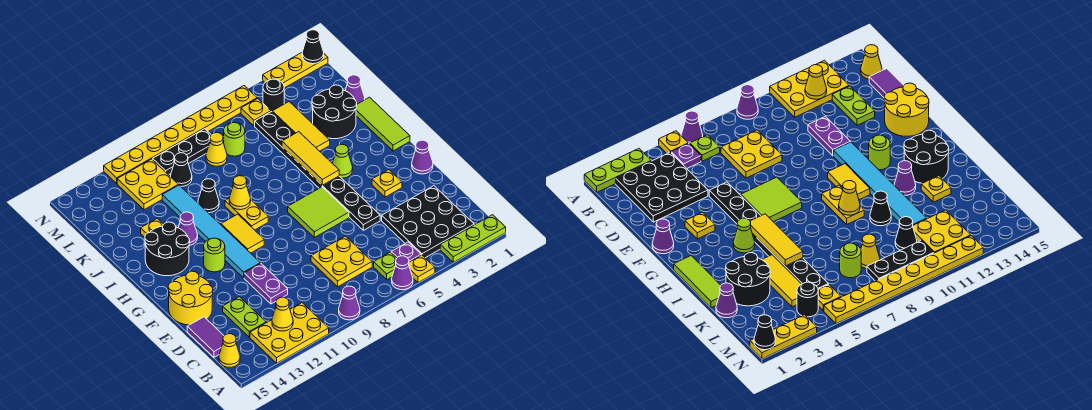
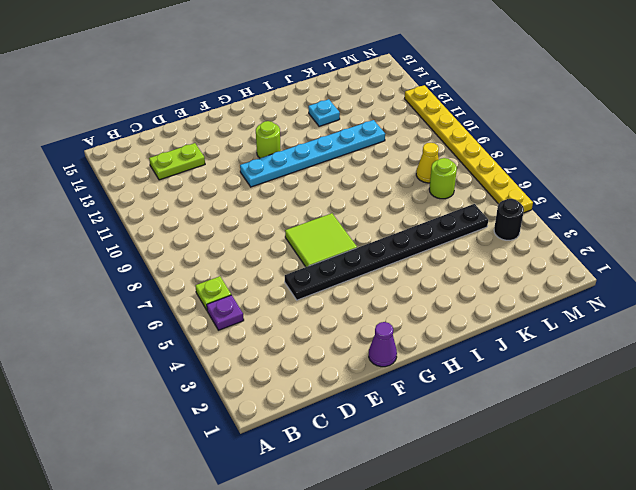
cyan plate F11:K11 level 1 -> cyan tile F11:K11 level 1
cyan plate J13 level 1 -> yellow plate J13 level 1
none -> lime plate A1:A3 level 1
none -> yellow plate A5 level 1
none -> purple cone A6 level 1
none -> purple cone A9 level 1

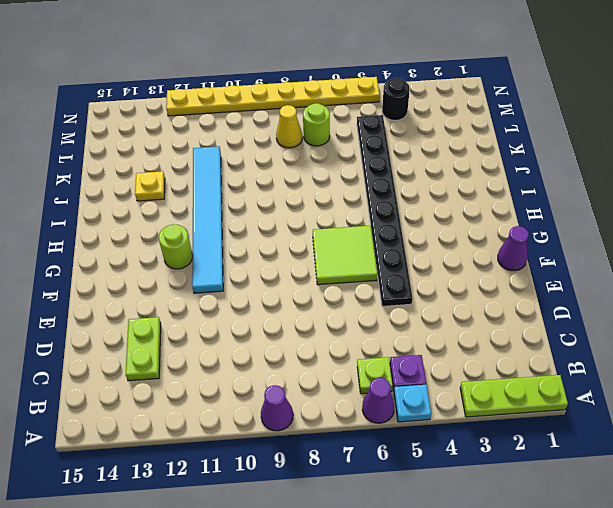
cyan plate A5 level 1 -> yellow plate A5 level 1
none -> yellow plate A11:B13 level 1
none -> black plate B2:D4 level 1
none -> yellow cone B15 level 1
none -> yellow plate C7:D8 level 1

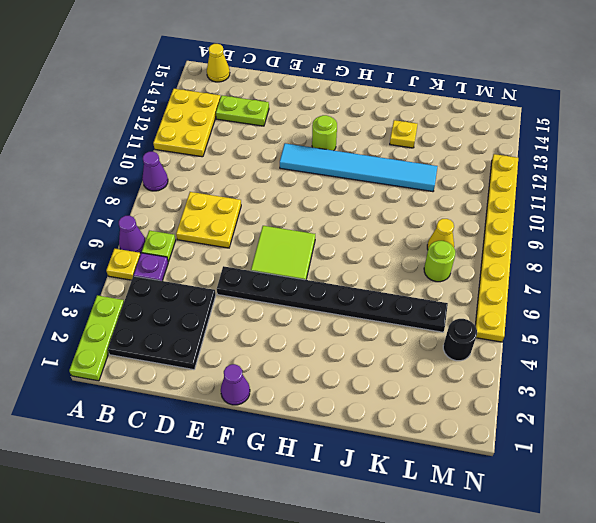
none -> purple tile C15:D15 level 1
none -> purple plate D11:E11 level 1
none -> yellow round brick E14:F15 level 1
none -> yellow plate F3 level 1

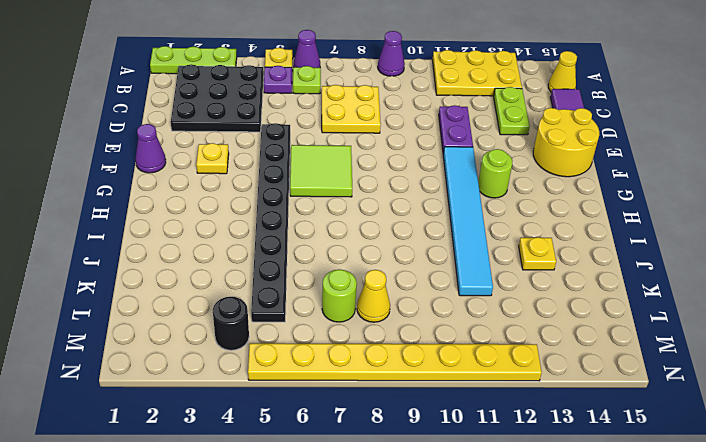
none -> yellow tile G10:H10 level 1
none -> lime tile H1:J1 level 1
none -> lime cone H4 level 1
none -> yellow plate H9:I9 level 1

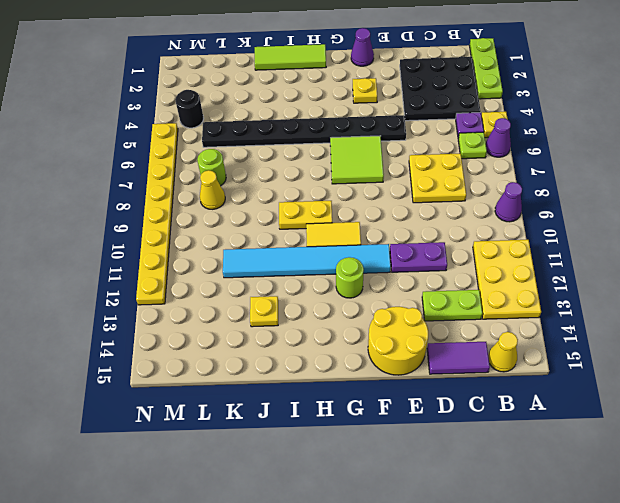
none -> lime cone H4 level 1
none -> black round brick H13:I14 level 1
none -> purple cone I12 level 1
none -> black round brick J2:K3 level 1

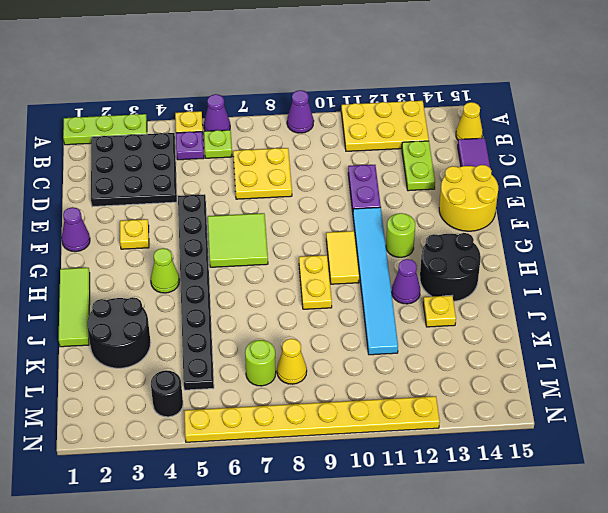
none -> yellow tile J4:L4 level 1
none -> black cone J10 level 1
none -> purple cone K1 level 1
none -> black cone L10 level 1

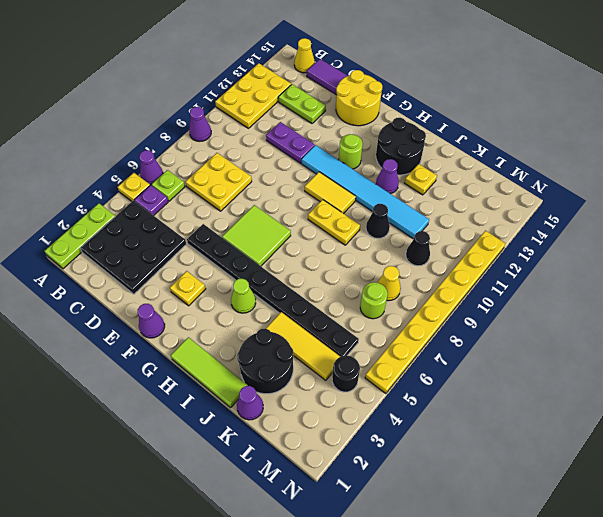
none -> yellow plate L11:M12 level 1
none -> yellow plate M5 level 1
none -> black plate M8:M10 level 1
none -> yellow plate N1:N3 level 1

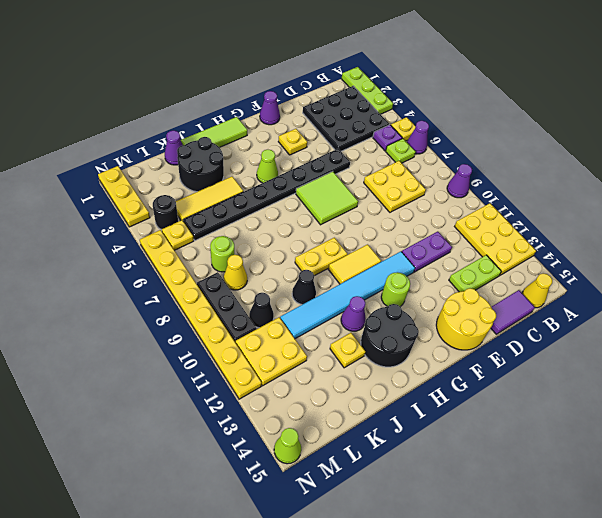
lime cone N15 level 1 -> none
none -> yellow cone B12 level 2
none -> yellow tile H5:J5 level 2
none -> yellow cone I9 level 2
none -> black cone N1 level 2

